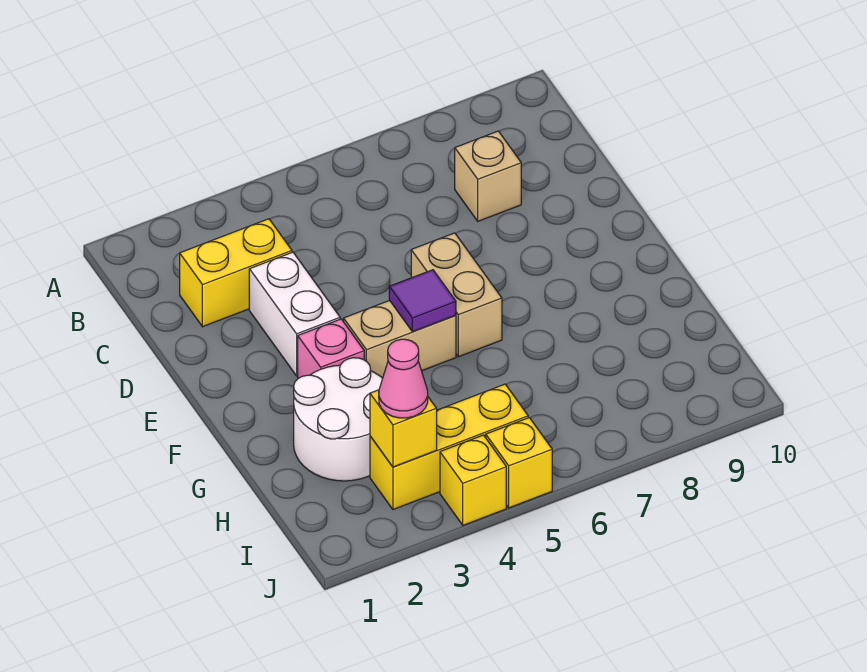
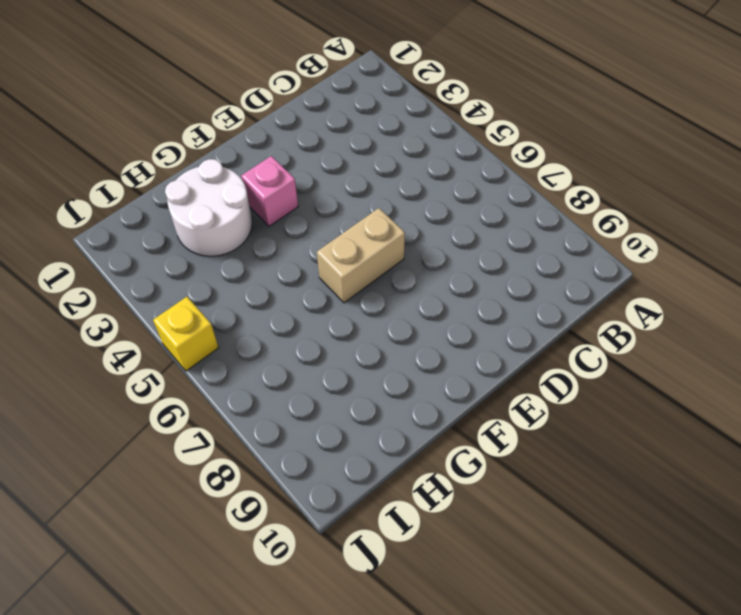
none -> yellow brick C2:C3 level 1
none -> tan brick C8 level 1
none -> white brick D3:E3 level 1

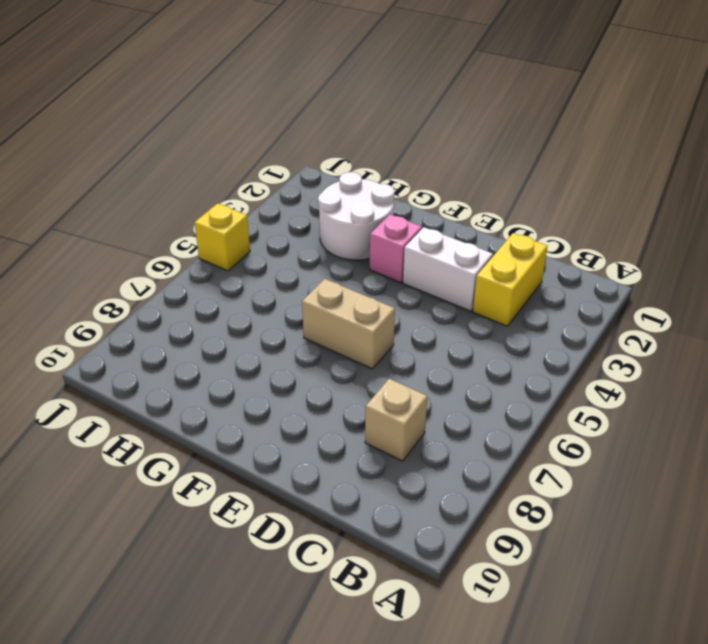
none -> tan brick F4:F5 level 1
none -> yellow brick I3:I5 level 1
none -> yellow brick J4 level 1

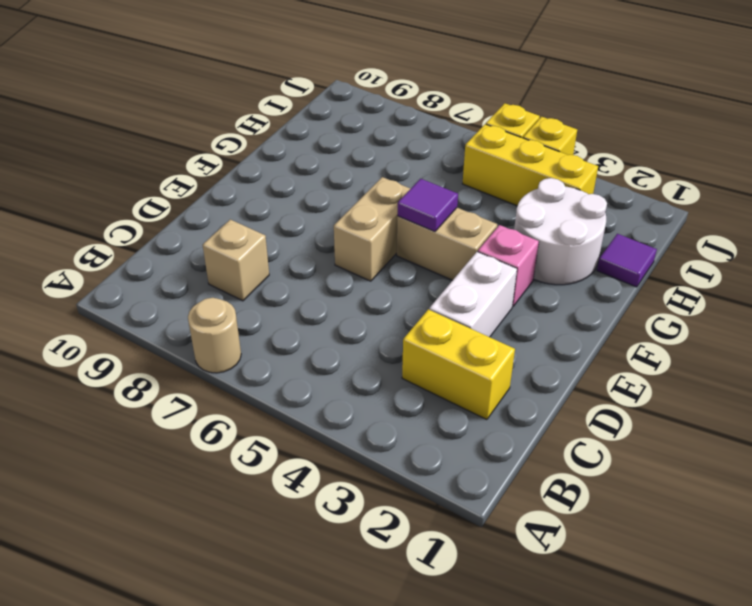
tan round brick A7 level 1 -> none
purple tile H1 level 1 -> none
none -> yellow brick I3 level 2
none -> pink cone I3 level 3

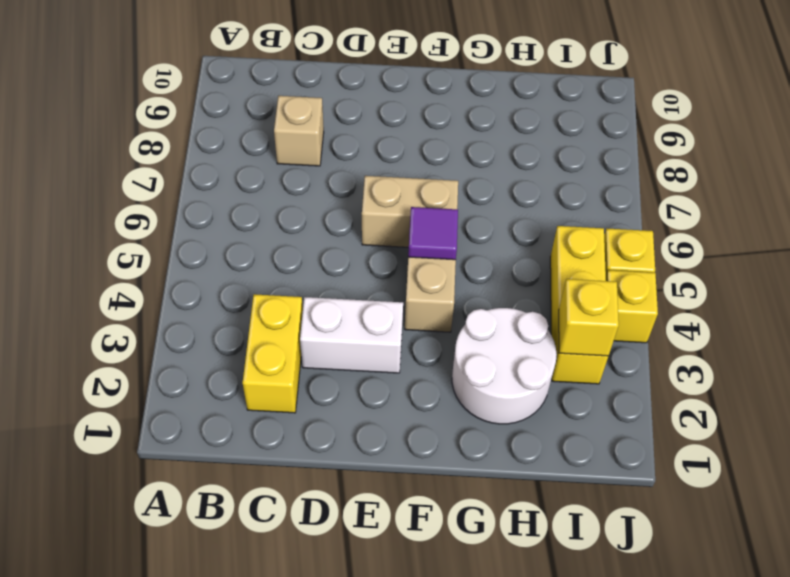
none -> pink brick F3 level 1
none -> pink cone I3 level 3

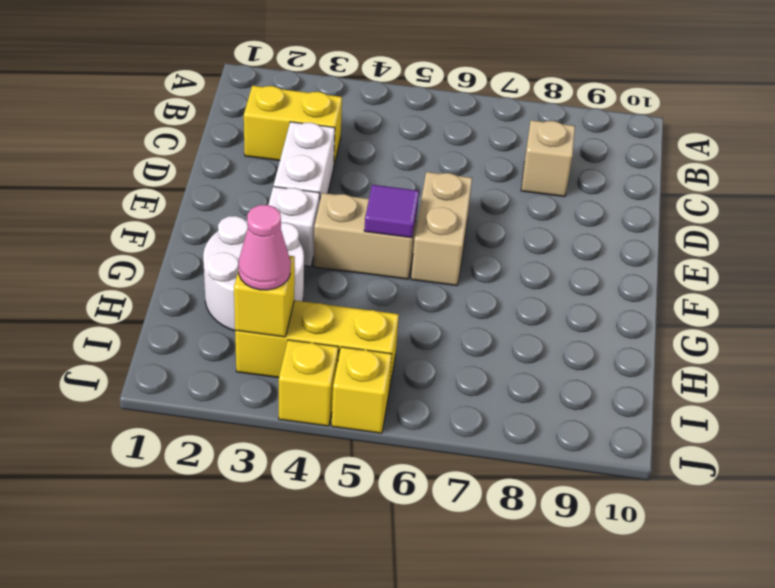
white brick F3 level 1 -> pink brick F3 level 1

